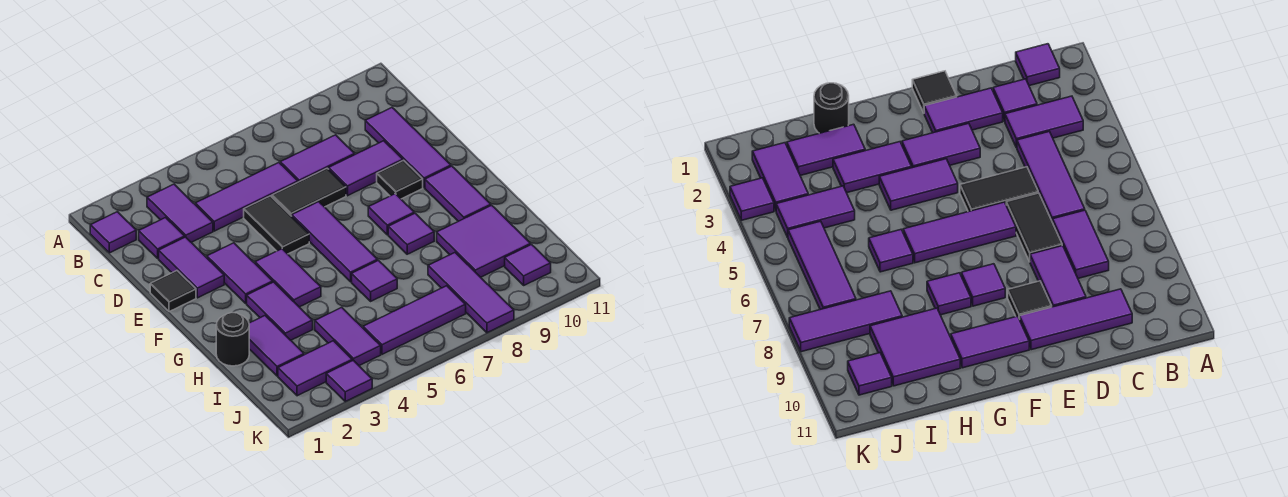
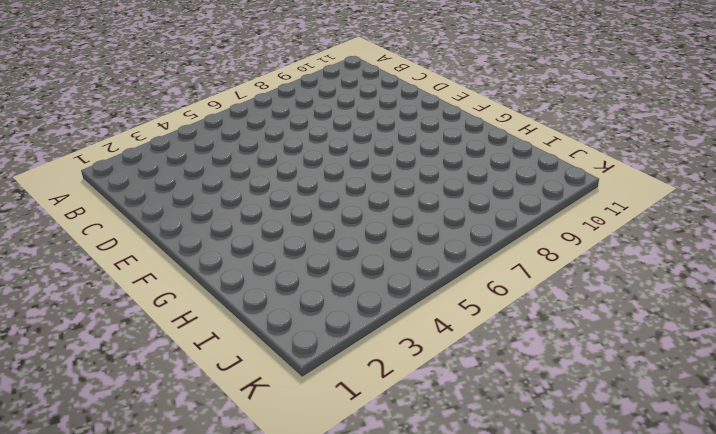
none -> purple tile B1 level 1
none -> purple tile B3:C3 level 1
none -> purple tile C2 level 1

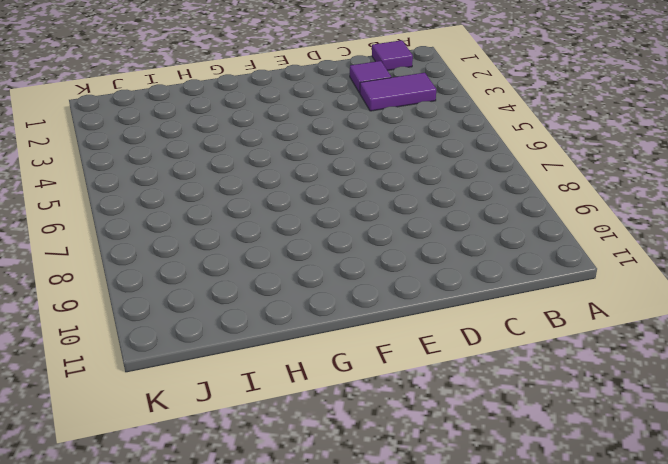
none -> purple tile C4:C6 level 1
none -> purple tile C7:C8 level 1
none -> purple tile C10:E10 level 1

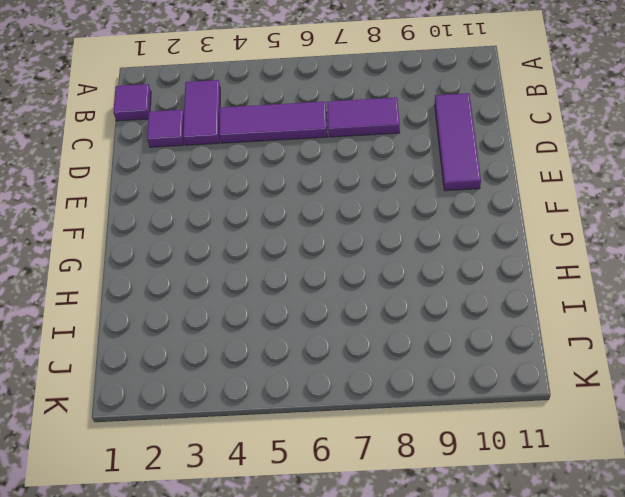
none -> purple tile D2:E2 level 1
none -> black tile D5:E5 level 1
none -> black tile D6:D7 level 1

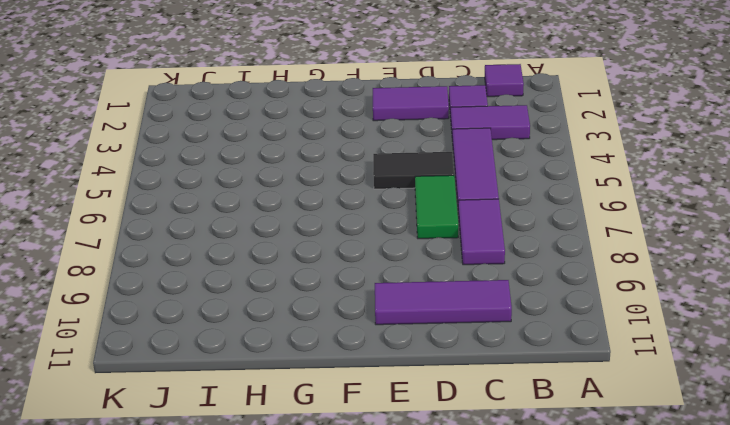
green tile D6:D7 level 1 -> black tile D6:D7 level 1
none -> purple tile D8:D9 level 1
none -> black tile E1 level 1
none -> purple tile E3:F3 level 1

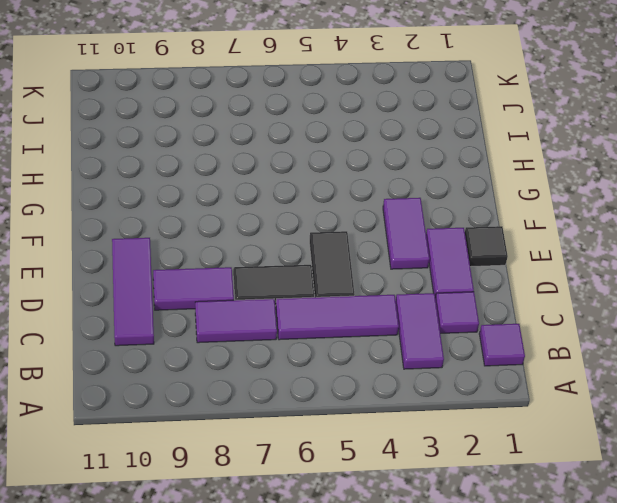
none -> purple tile E6:G6 level 1
none -> black tile E9 level 1
none -> purple tile F4:G4 level 1

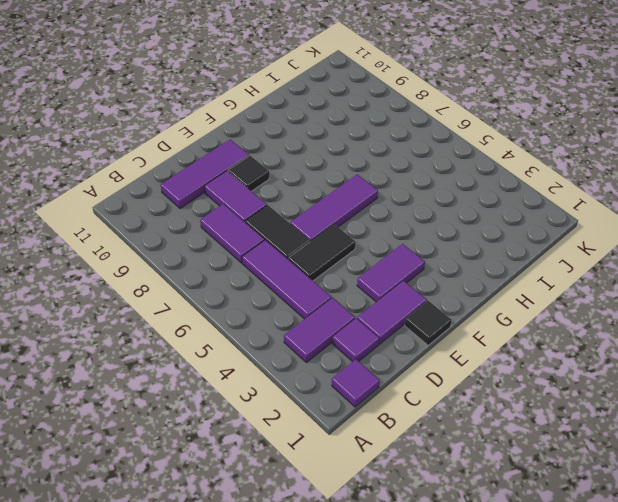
none -> purple tile F4:G4 level 1
none -> purple tile F8 level 1
none -> purple tile F10:G10 level 1

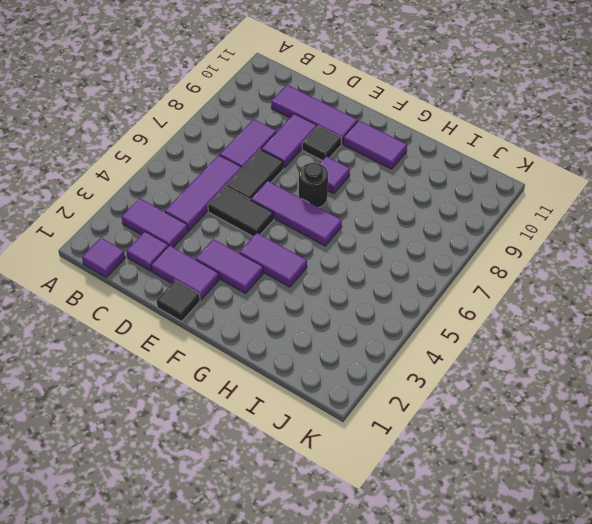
black round brick F7 level 1 -> black round brick H1 level 1
none -> purple tile G3:H3 level 1
none -> purple tile G8 level 1
none -> purple tile H2:I2 level 1

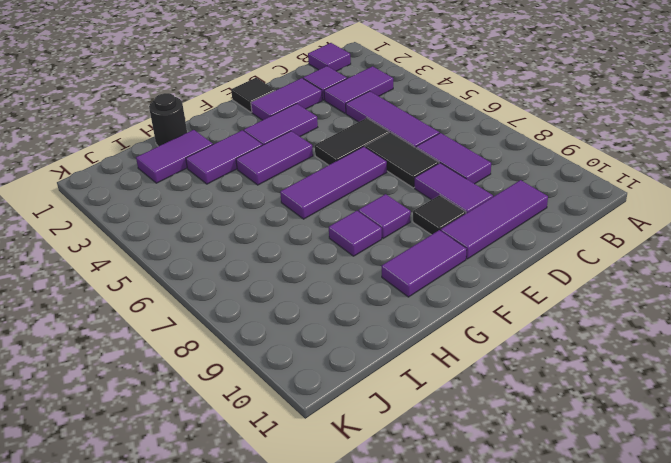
none -> purple tile H6 level 1
none -> purple tile H9:I10 level 1
none -> purple tile I4:J4 level 1

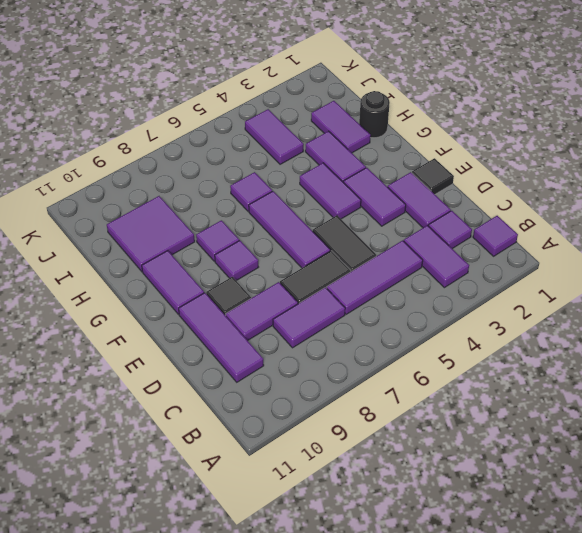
none -> purple tile I8:K8 level 1
none -> purple tile J2:J3 level 1
none -> purple tile J5:J7 level 1

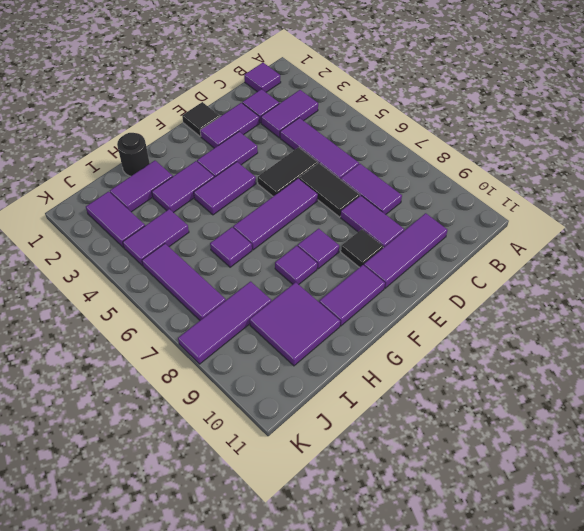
none -> purple tile J10 level 1
none -> purple tile K3 level 1

